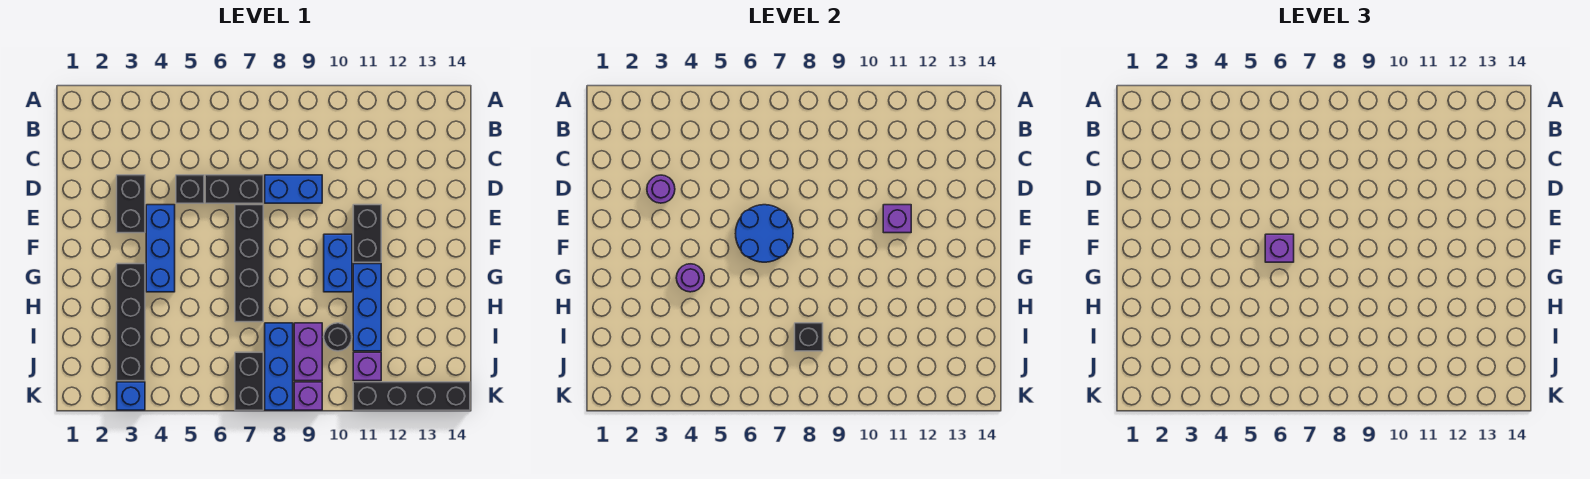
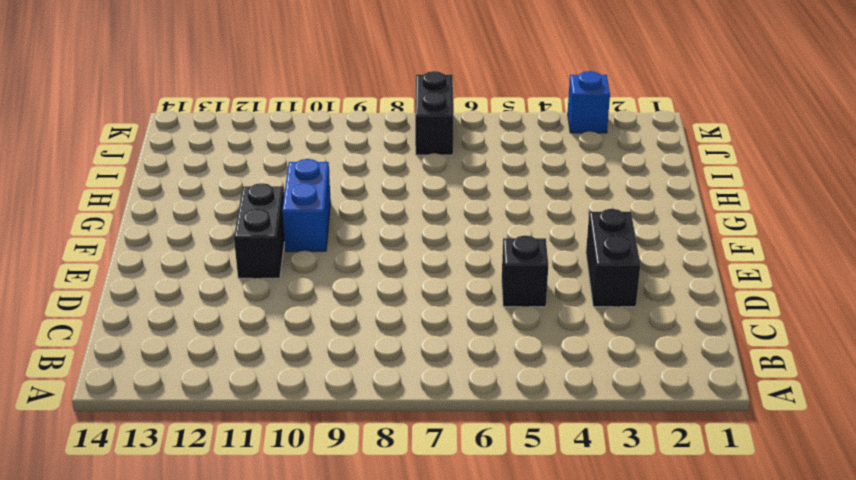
none -> black brick D6:D7 level 1
none -> blue brick D8:D9 level 1
none -> blue brick E4:G4 level 1

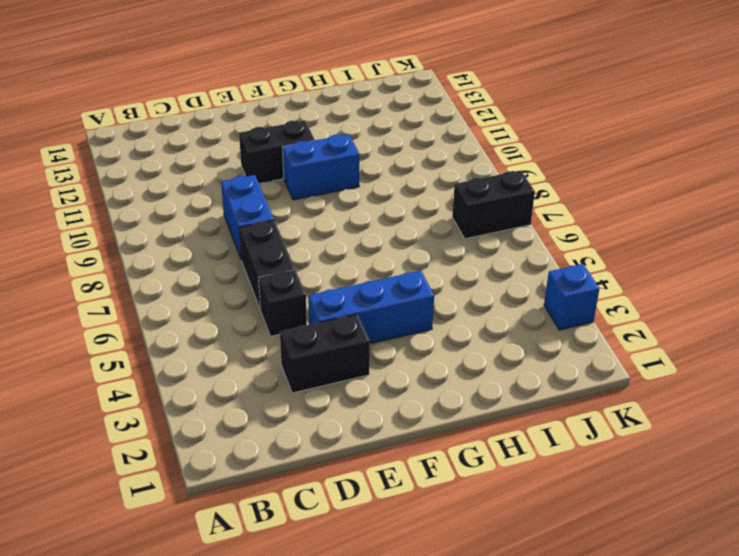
none -> black brick E7:H7 level 1
none -> black brick G3:J3 level 1
none -> blue brick G11:I11 level 1

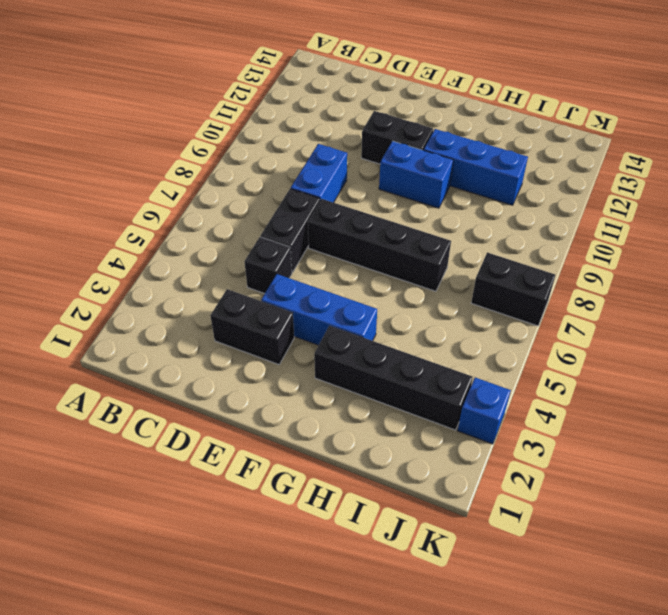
none -> blue brick I8:K8 level 1
none -> purple brick I9:J9 level 1
none -> black round brick I10 level 1

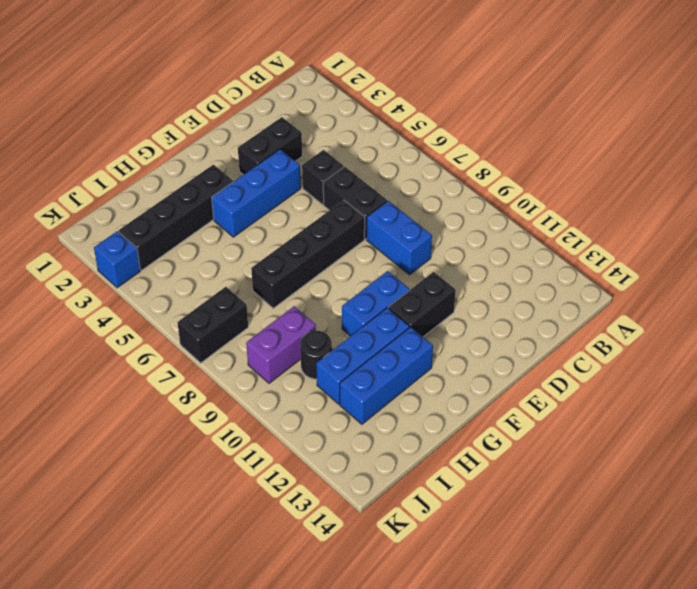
blue brick G12:I12 level 1 -> blue brick I8:K8 level 1
none -> purple brick J11 level 1
none -> purple brick K9 level 1
none -> black brick K11:K14 level 1

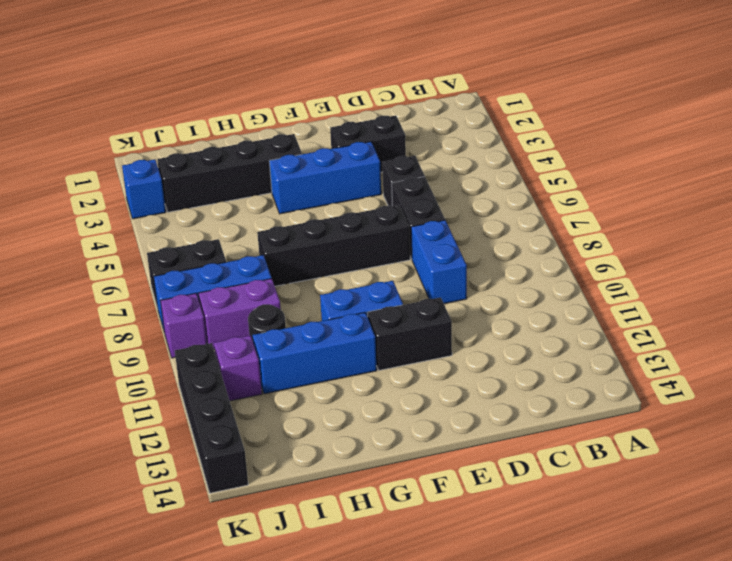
none -> purple round brick D3 level 2
none -> blue round brick E6:F7 level 2
none -> purple brick E11 level 2

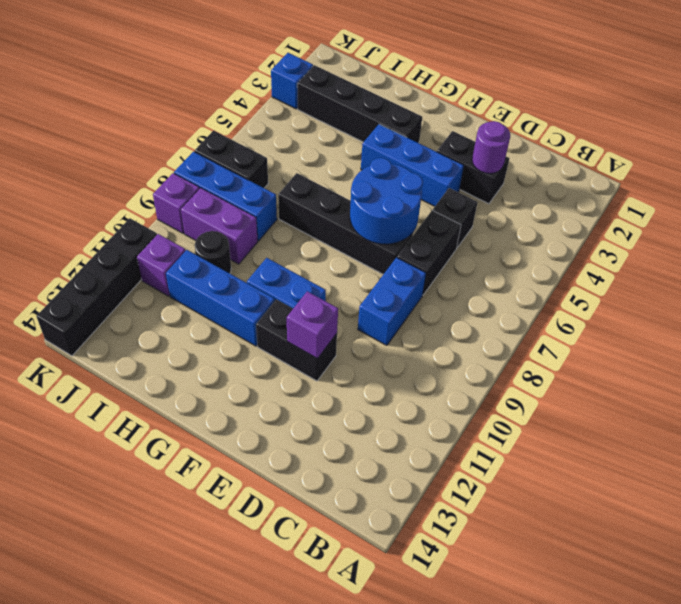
none -> purple round brick G4 level 2
none -> black brick I8 level 2
none -> purple brick F6 level 3

